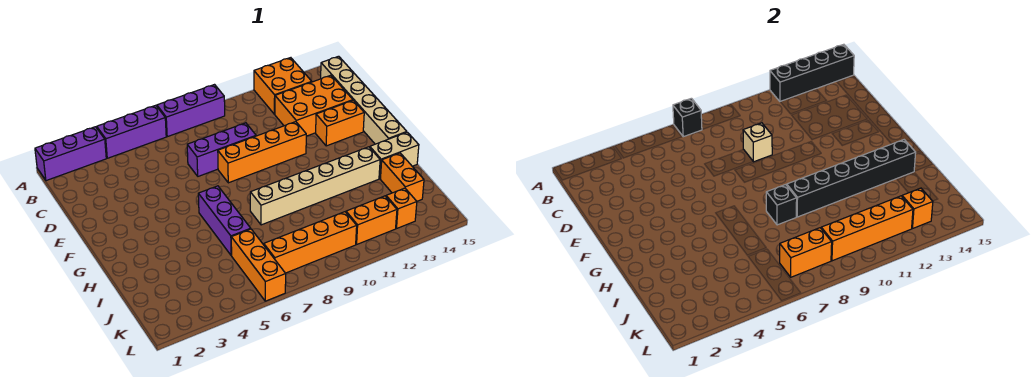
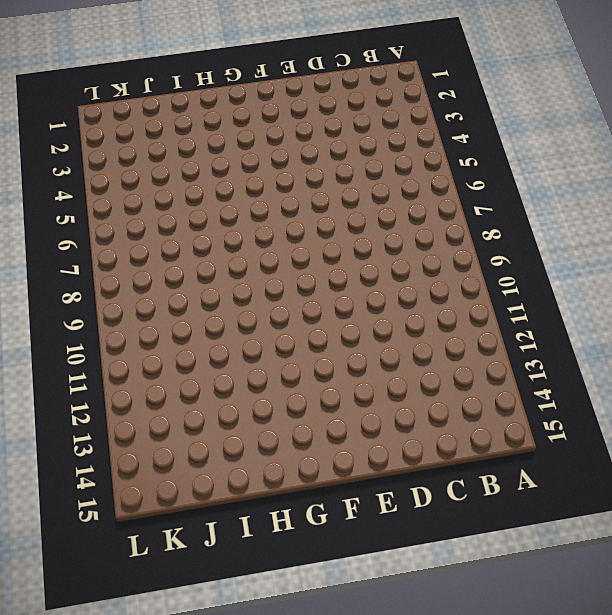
none -> purple brick A1:A3 level 1
none -> purple brick A4:A6 level 1
none -> purple brick A7:A9 level 1

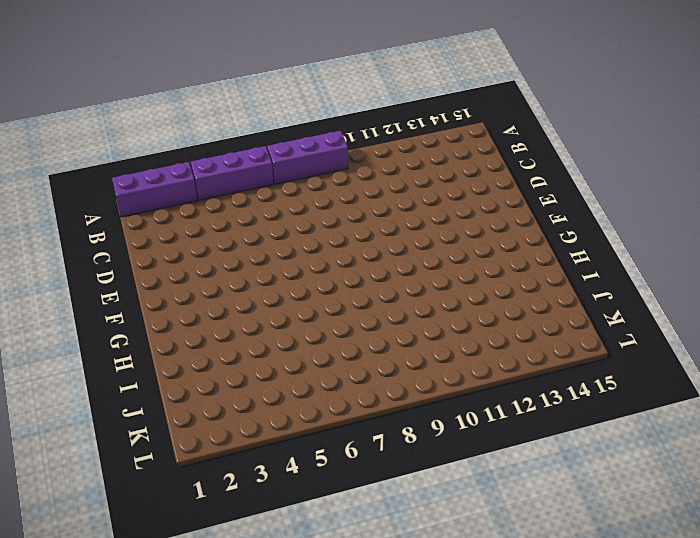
none -> orange brick A12:B13 level 1
none -> tan brick B15:G15 level 1
none -> orange brick C12:D14 level 1

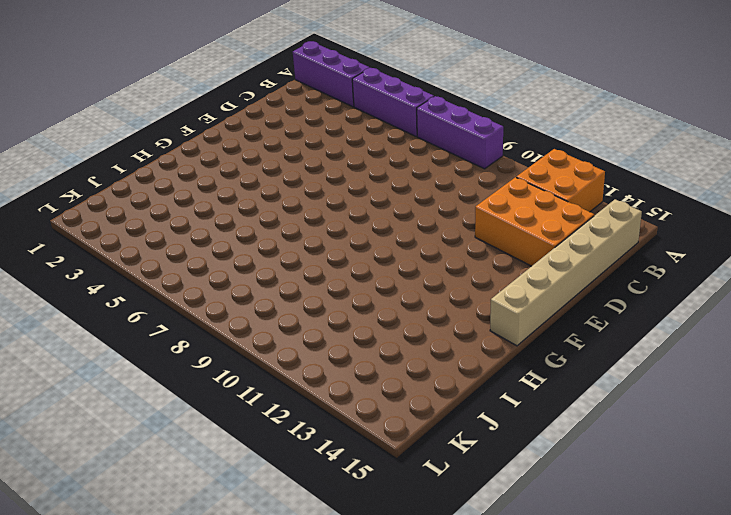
none -> purple brick D7:D9 level 1
none -> orange brick E8:E11 level 1
none -> orange brick E13:E14 level 1

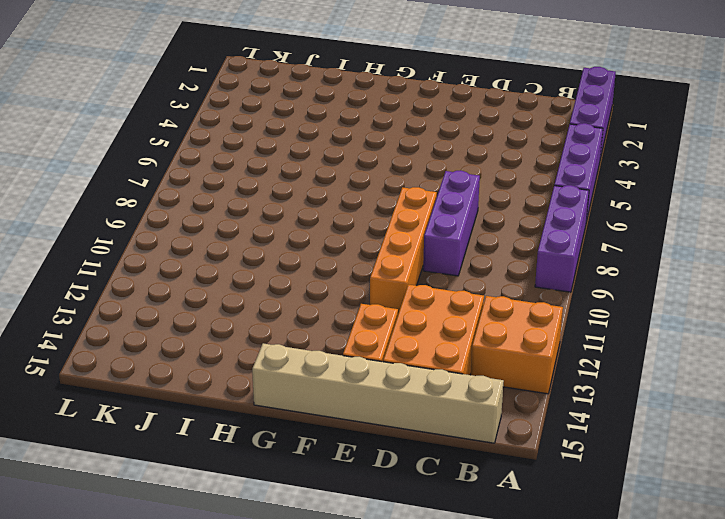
none -> purple brick G6:I6 level 1
none -> tan brick H8:H13 level 1
none -> tan brick H14:H15 level 1

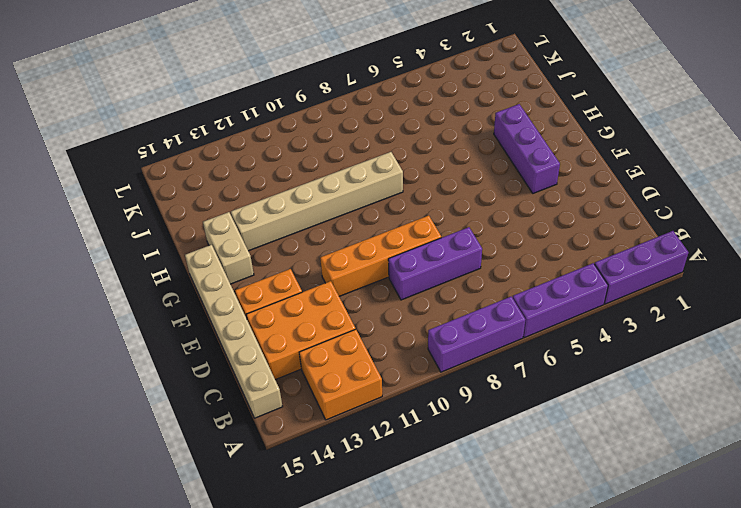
purple brick F3:H3 level 1 -> purple brick G6:I6 level 1
tan brick G14:H14 level 1 -> tan brick H14:H15 level 1
none -> orange brick I14:J14 level 1
none -> orange brick J6:L6 level 1
none -> orange brick K7:K10 level 1

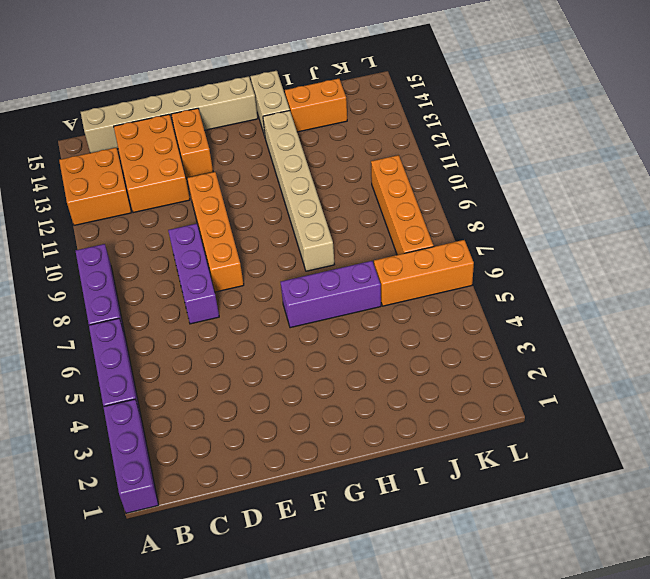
none -> orange brick K11:K12 level 1
none -> orange brick K13 level 1
none -> black brick A7 level 2

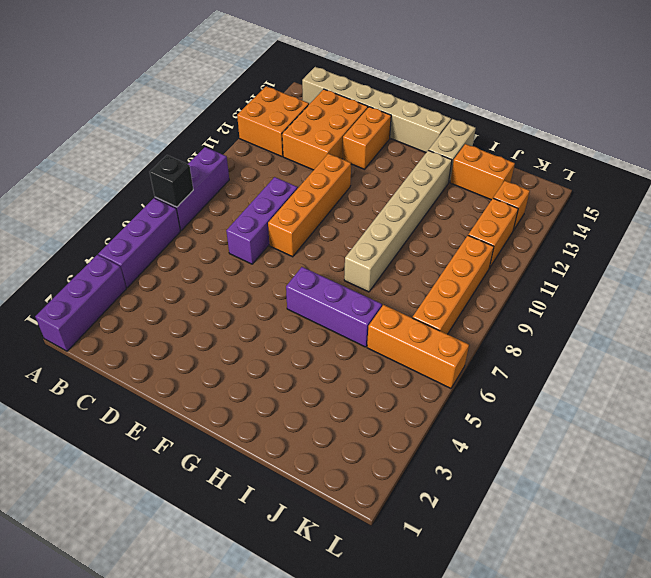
none -> black brick A12:A15 level 2
none -> tan brick D9 level 2
none -> black brick H8 level 2

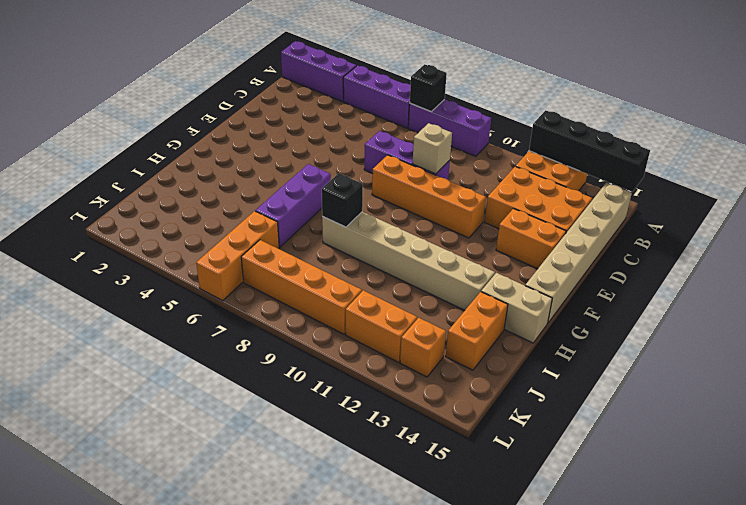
none -> black brick H9:H14 level 2
none -> orange brick K7:K8 level 2
none -> orange brick K9:K12 level 2

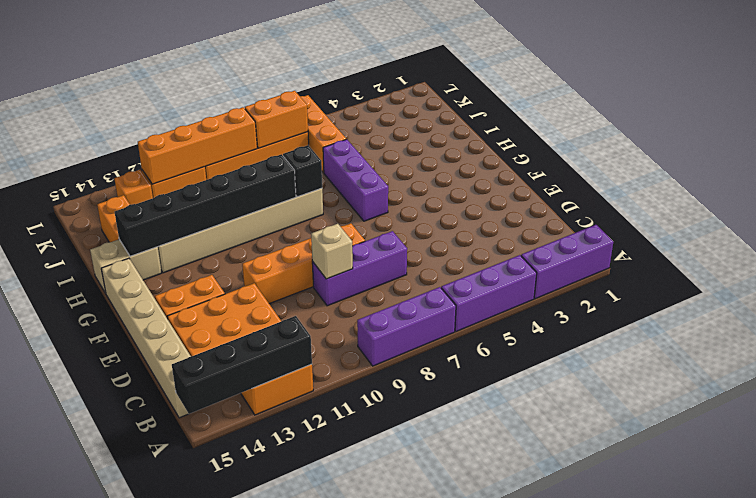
none -> black brick A7 level 2
none -> orange brick K13 level 2

